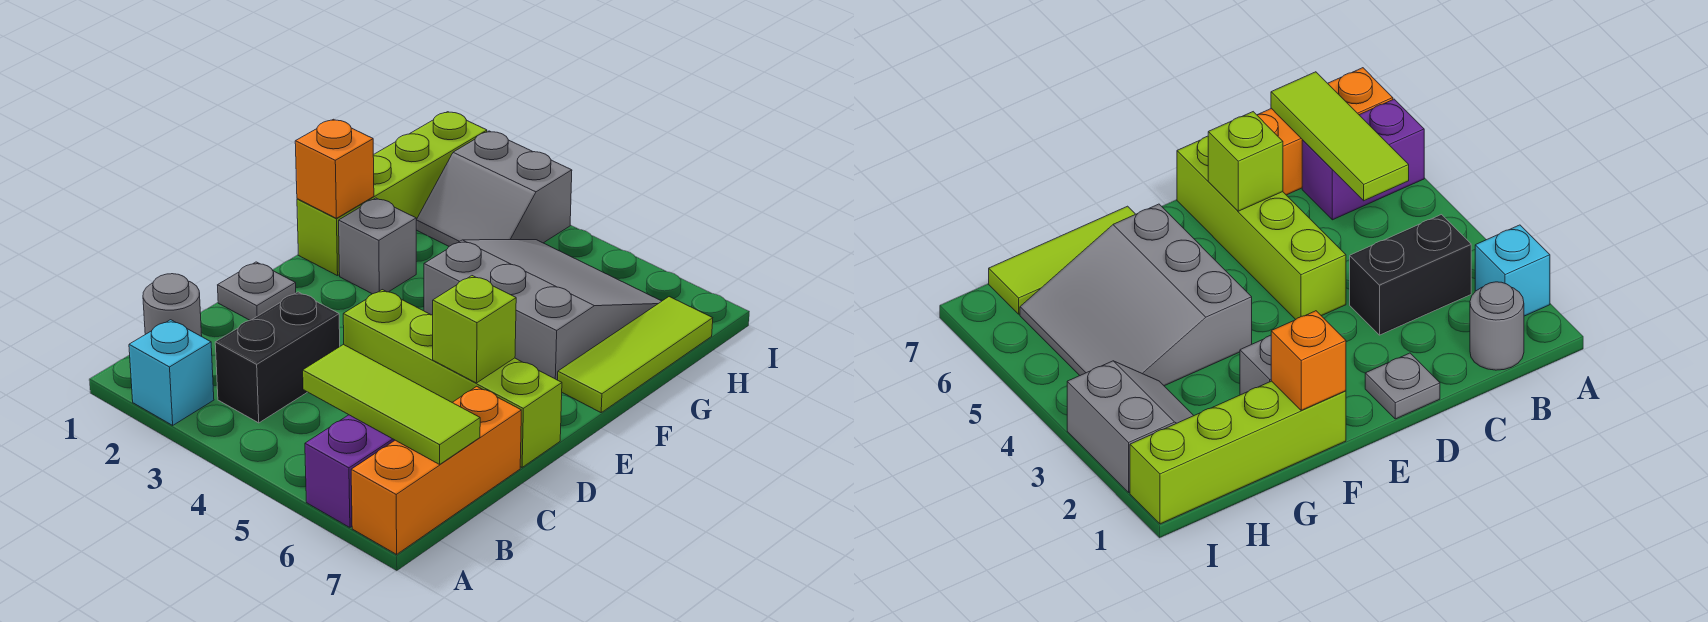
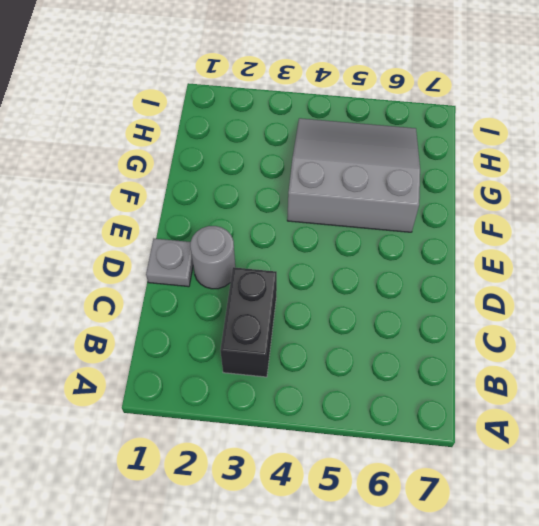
grey round brick D2 level 1 -> grey round brick B1 level 1
none -> cyan brick A2 level 1
none -> purple brick A6:B6 level 1
none -> orange brick A7:C7 level 1

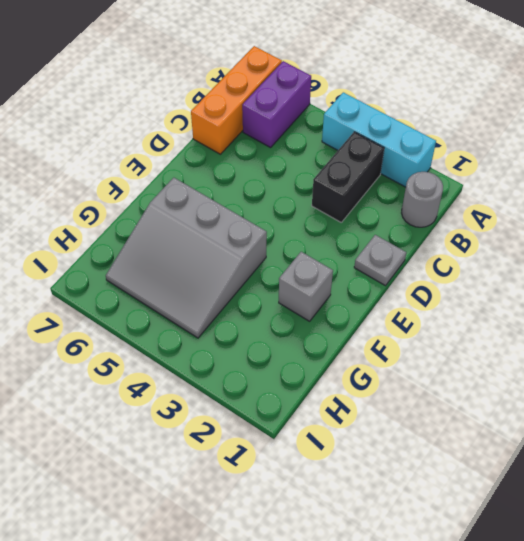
cyan brick A2:A4 level 1 -> cyan brick A2 level 1
none -> lime brick D4:D7 level 1
none -> lime brick F1:I1 level 1
none -> lime tile F7:H7 level 1

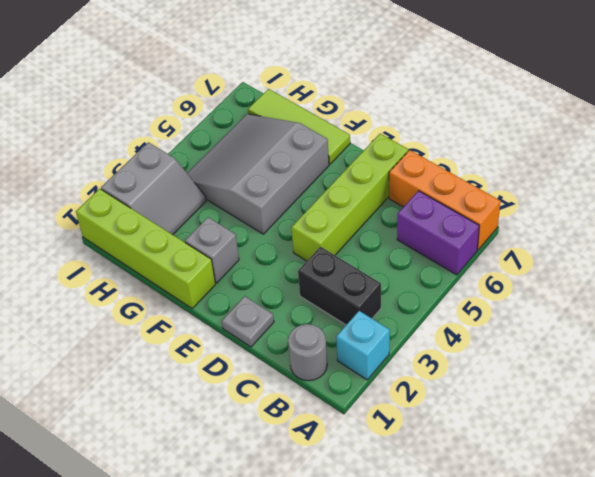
none -> lime tile B5:B7 level 2
none -> lime brick D6 level 2
none -> orange brick F1 level 2

